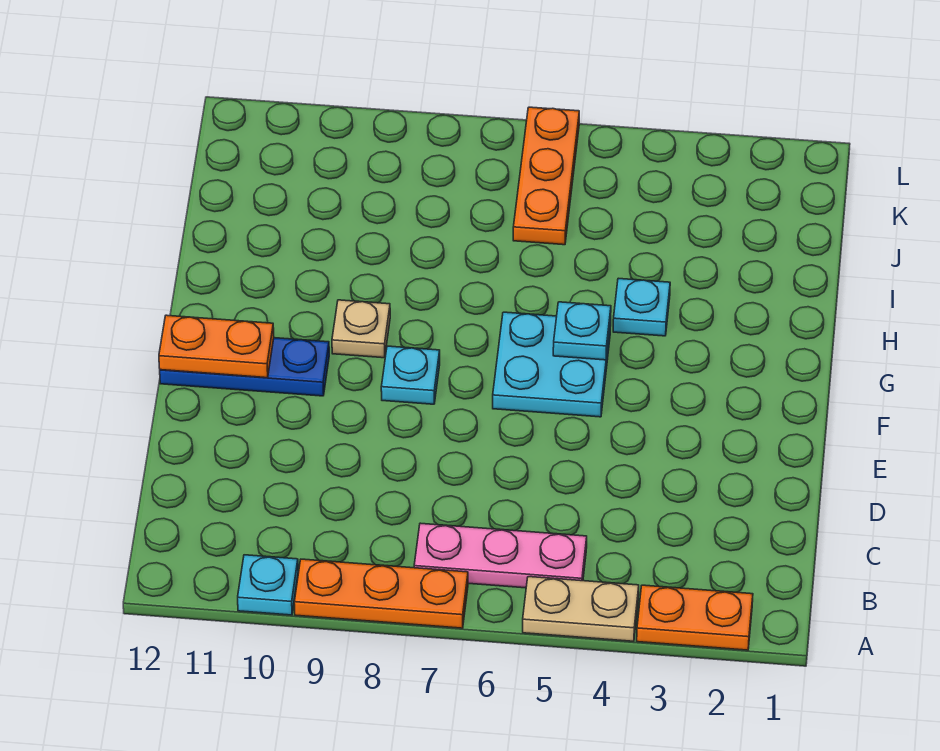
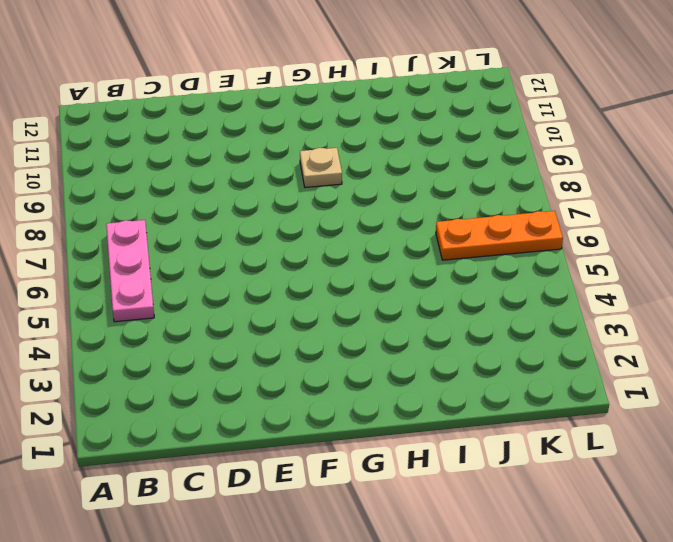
none -> orange plate A2:A3 level 1
none -> tan plate A4:A5 level 1
none -> orange plate A7:A9 level 1

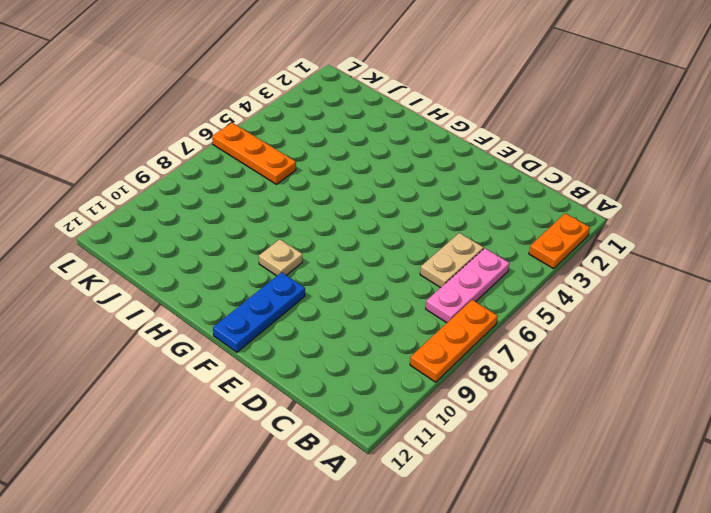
tan plate C5:C6 level 1 -> tan plate A4:A5 level 1
none -> cyan plate A10 level 1
none -> cyan plate F5:G6 level 1
none -> cyan plate F8 level 1

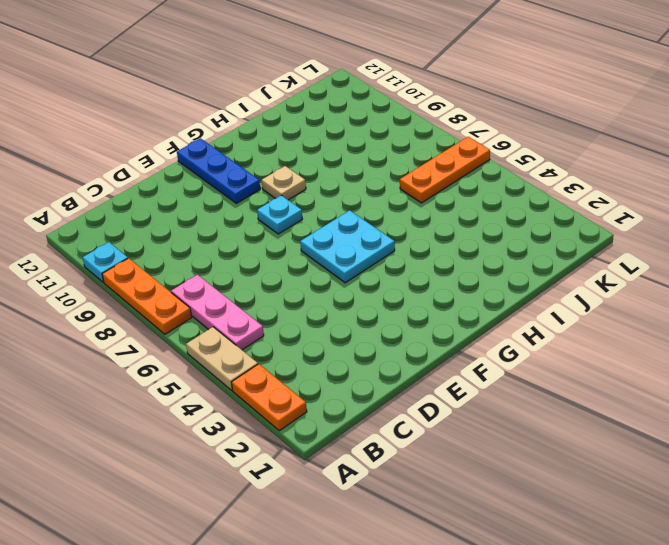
none -> cyan plate H4 level 1
none -> orange plate F11:F12 level 2
none -> cyan plate G5 level 2

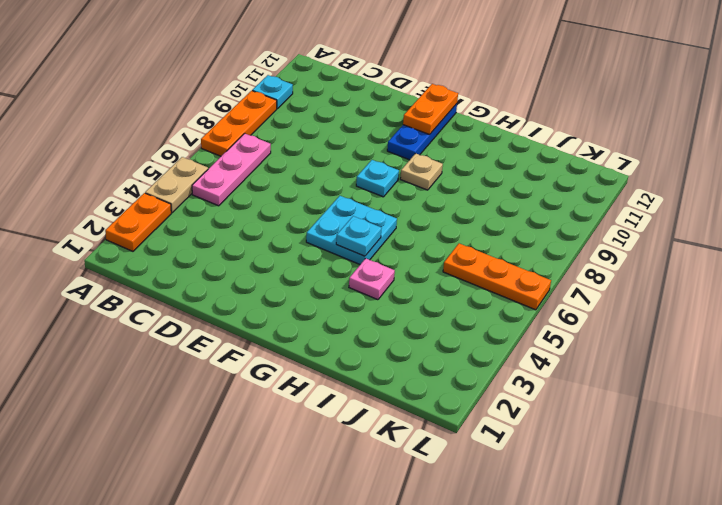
pink plate H4 level 1 -> cyan plate H4 level 1

